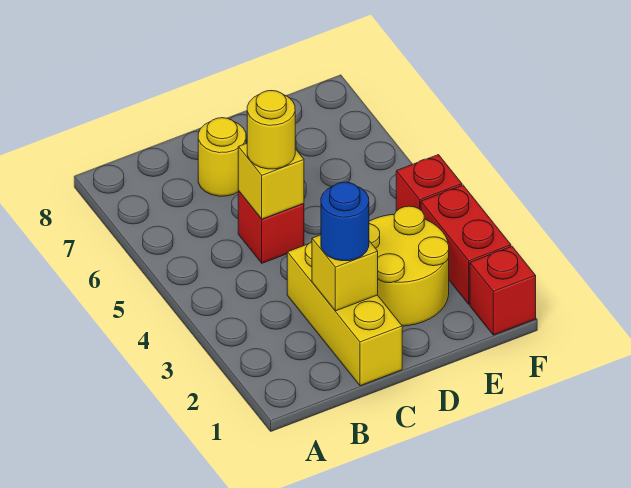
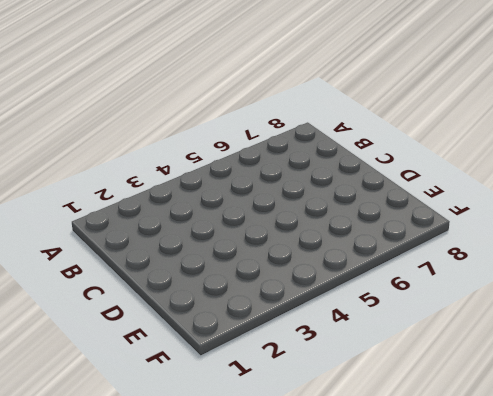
none -> yellow brick C1:C3 level 1
none -> red brick C5 level 1

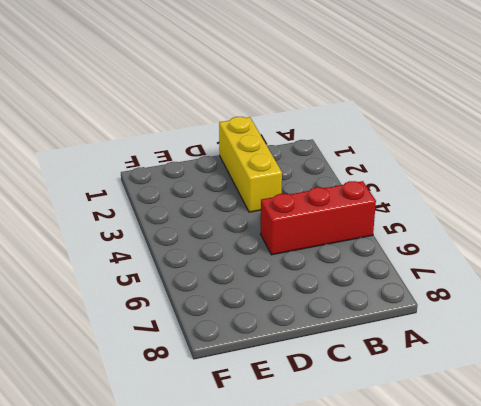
red brick A5:C5 level 1 -> red brick C5 level 1
none -> yellow round brick C7 level 1
none -> yellow round brick D2:E3 level 1

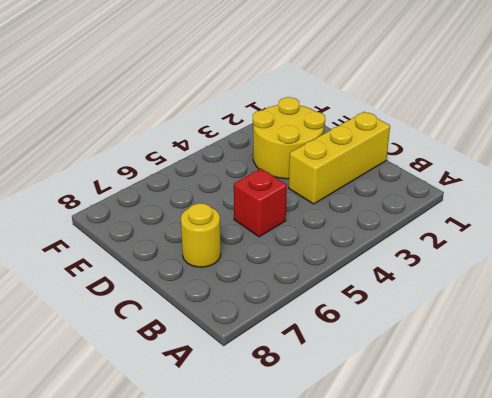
none -> red brick F1 level 1
none -> red brick F2:F3 level 1

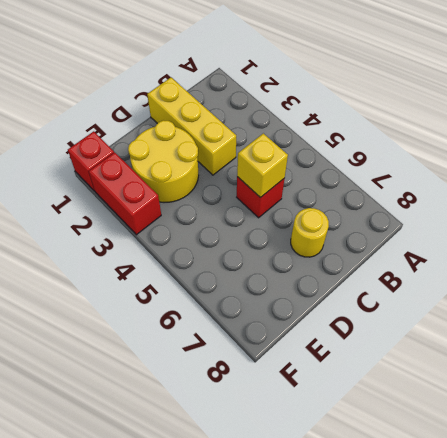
none -> red brick F4 level 1
none -> yellow brick C2 level 2

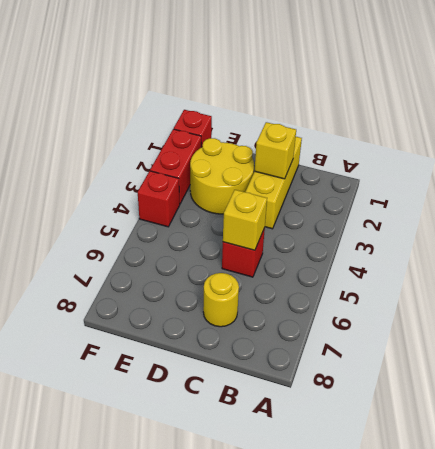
none -> blue round brick C2 level 3
none -> yellow round brick C5 level 3

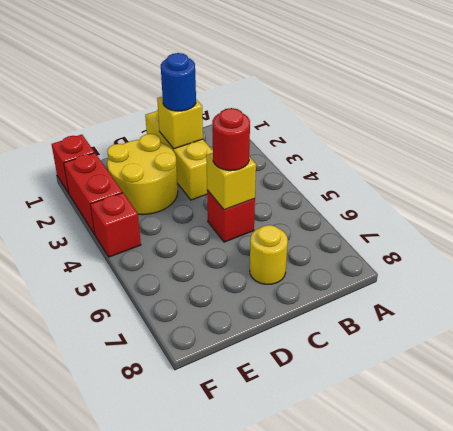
red round brick C5 level 3 -> yellow round brick C5 level 3

